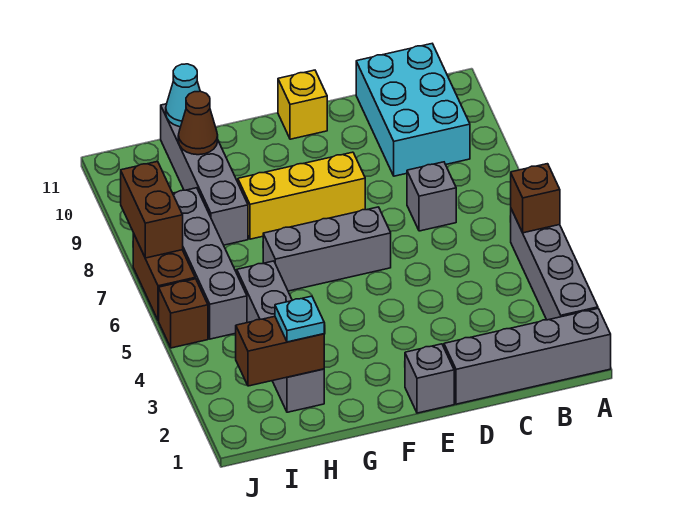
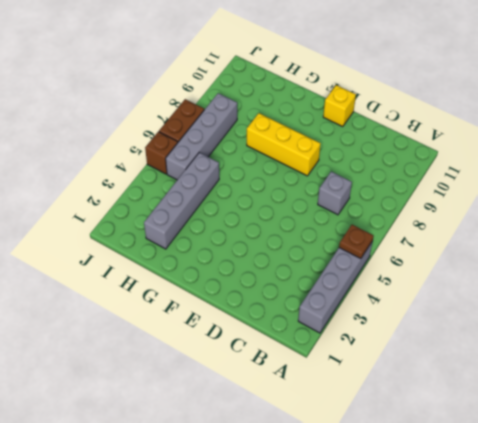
brown plate A5 level 2 -> brown brick A5 level 2
none -> grey brick A1:D1 level 1
none -> cyan brick B9:C11 level 1
none -> grey brick E1 level 1

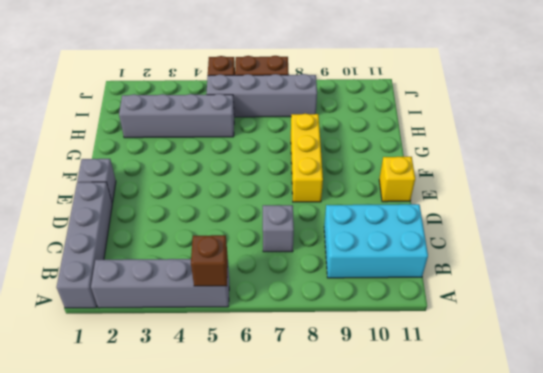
none -> grey brick E6:G6 level 1
none -> grey brick H8:H11 level 1
none -> brown brick H2:I2 level 2

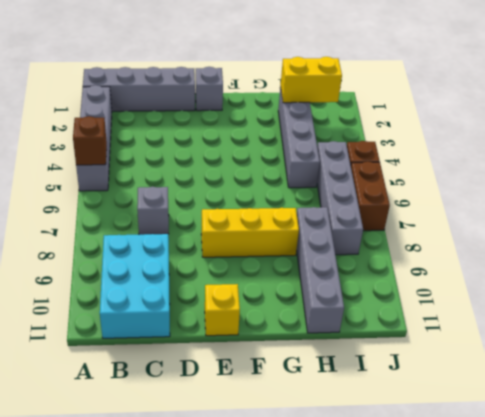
yellow brick H2:I2 level 2 -> brown brick H2:I2 level 2
none -> grey brick E6:G6 level 1
none -> brown cone H10 level 2
none -> cyan cone H11 level 2

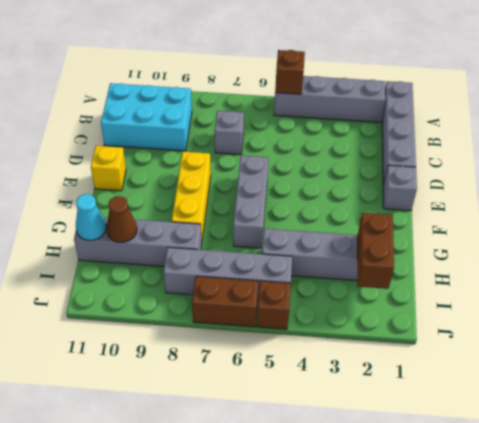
none -> brown brick J7:J8 level 2
none -> cyan plate H2 level 3

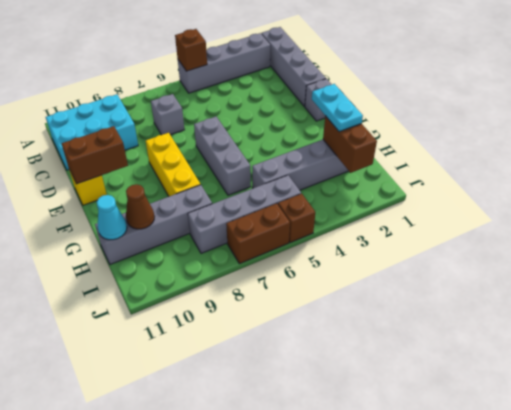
brown brick E10:E11 level 2 -> brown brick J7:J8 level 2
cyan plate G2:H2 level 3 -> cyan plate H2 level 3

